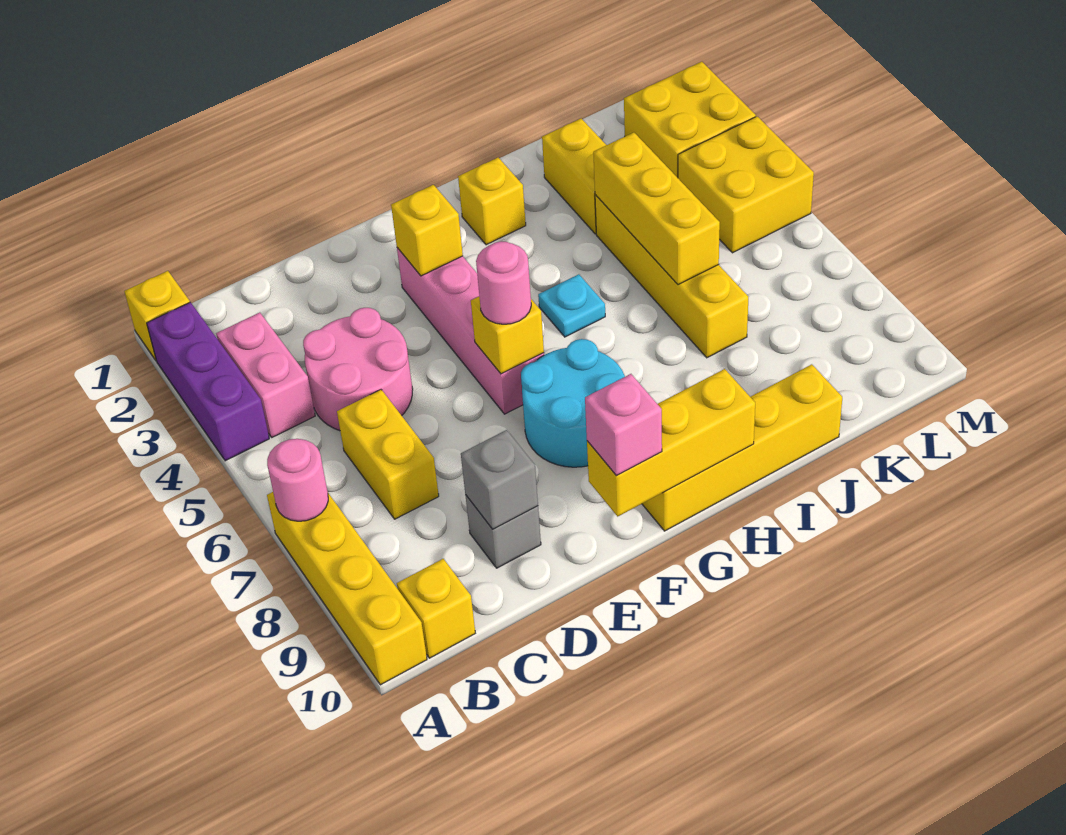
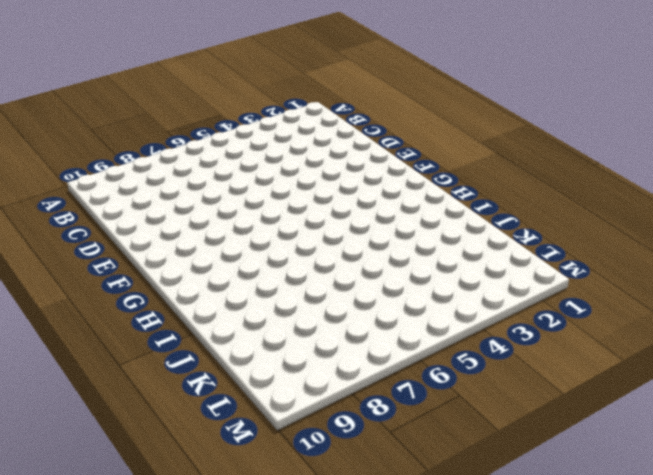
none -> yellow brick A1 level 1
none -> purple brick A2:A4 level 1
none -> yellow brick A7:A10 level 1

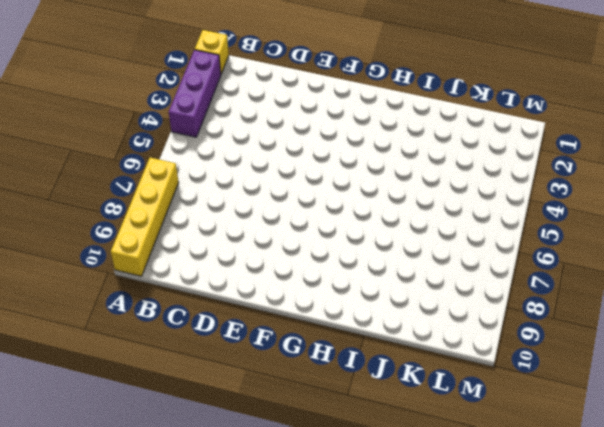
none -> pink brick B3:B4 level 1
none -> yellow brick B10 level 1
none -> pink round brick C4:D5 level 1

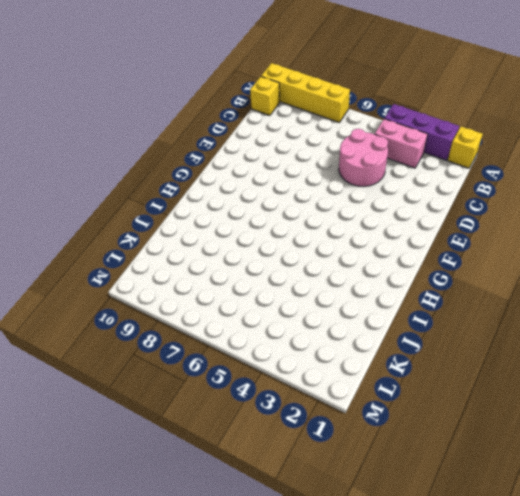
none -> yellow brick C6:C7 level 1
none -> grey brick D9 level 1
none -> pink brick F3:F6 level 1

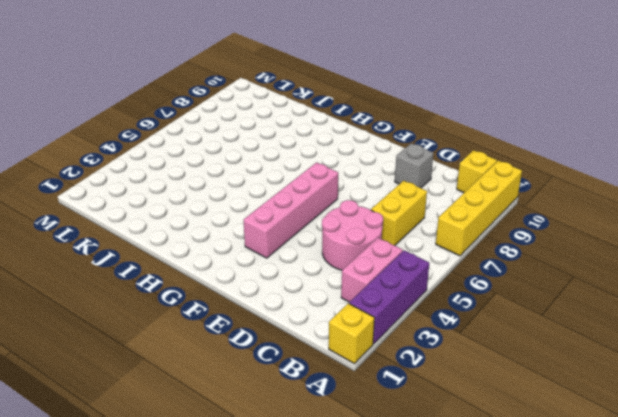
none -> cyan round brick F7:G8 level 1
none -> yellow brick G10:J10 level 1
none -> yellow brick H2 level 1

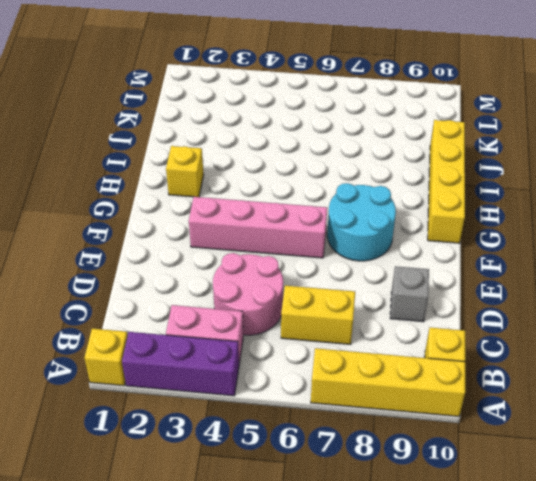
none -> cyan plate H5 level 1
none -> yellow brick J2:J3 level 1
none -> yellow brick J4:J7 level 1

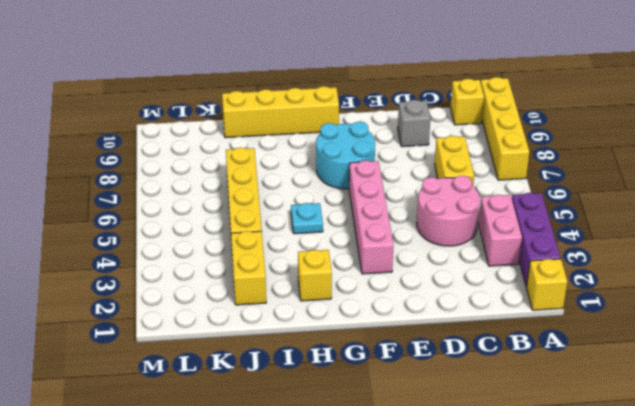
none -> yellow brick L2:M3 level 1
none -> yellow brick L4:M5 level 1
none -> pink round brick A7 level 2

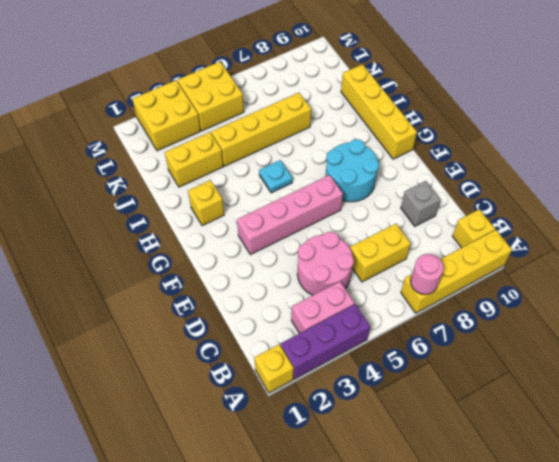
none -> grey brick D9 level 2
none -> yellow brick F3 level 2
none -> yellow brick F6 level 2

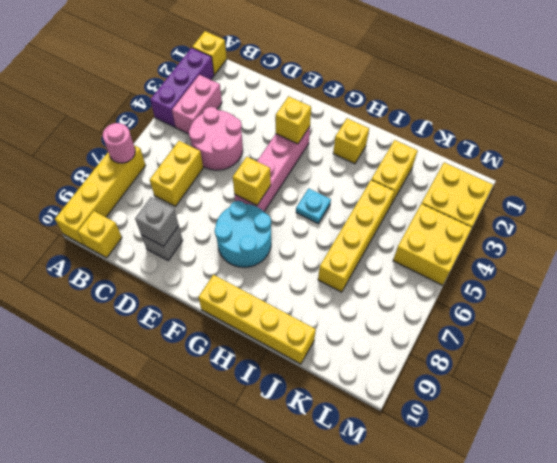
none -> yellow brick F10:H10 level 2
none -> yellow brick J4:J6 level 2
none -> pink round brick F6 level 3

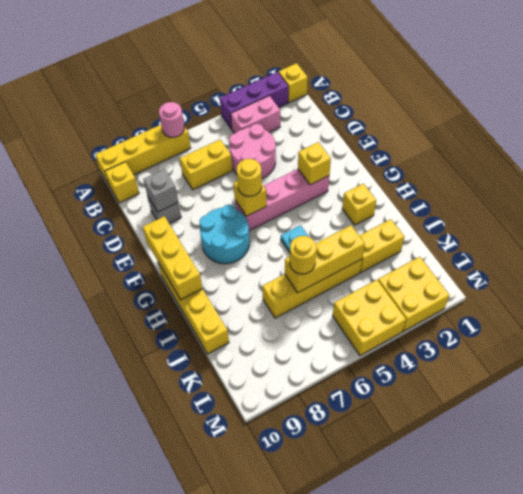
yellow round brick F6 level 3 -> pink round brick F6 level 3
yellow round brick J6 level 3 -> none
none -> pink brick F10 level 3

